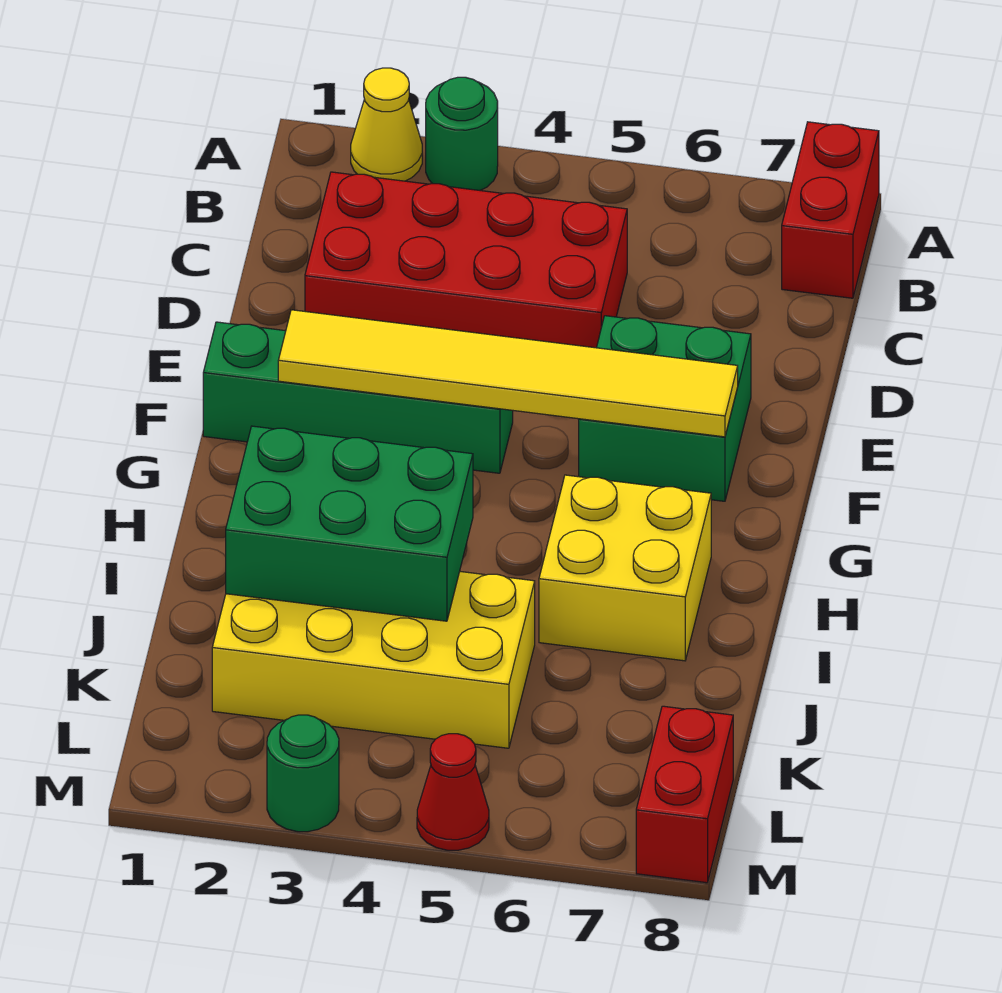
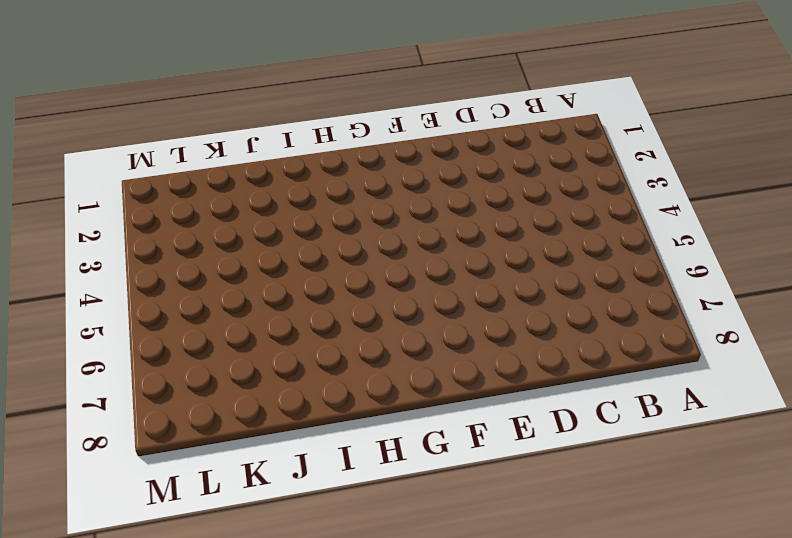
none -> yellow cone A2 level 1
none -> green round brick A3 level 1
none -> red brick A8:B8 level 1

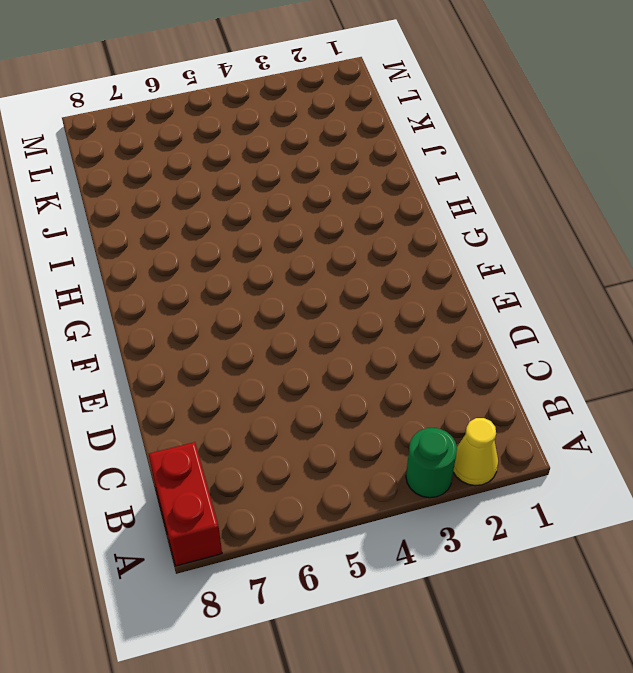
none -> red brick C2:D5 level 1
none -> green brick E6:F7 level 1
none -> green brick F1:F4 level 1

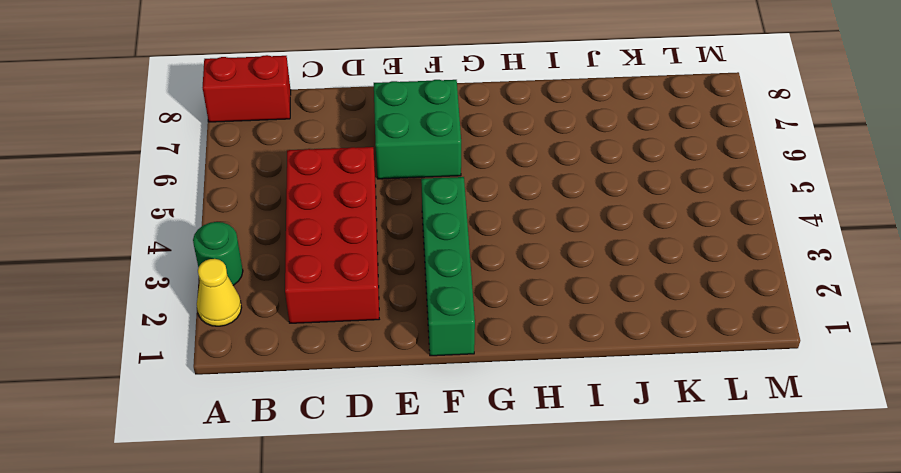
none -> yellow brick H6:I7 level 1
none -> yellow brick J2:K5 level 1
none -> red brick L8:M8 level 1

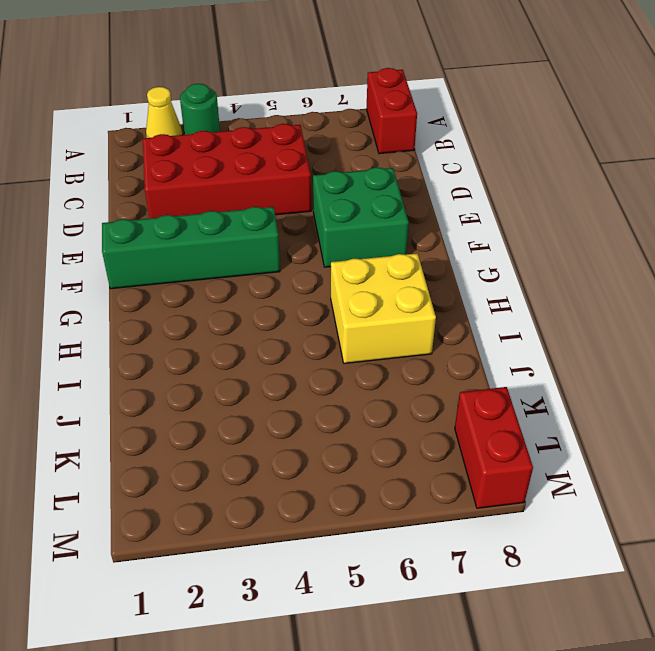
none -> yellow brick J2:K5 level 1
none -> green round brick M3 level 1
none -> red cone M5 level 1

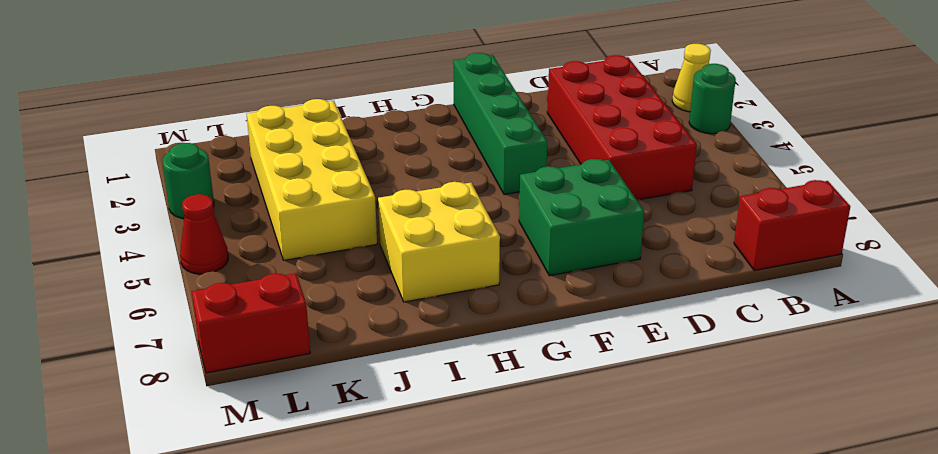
none -> yellow tile F2:F7 level 2
none -> green brick I2:J4 level 2

